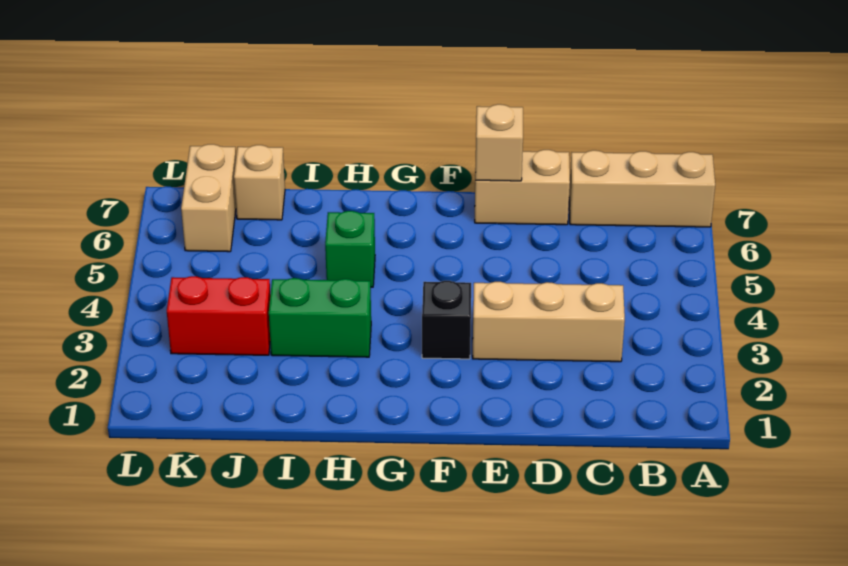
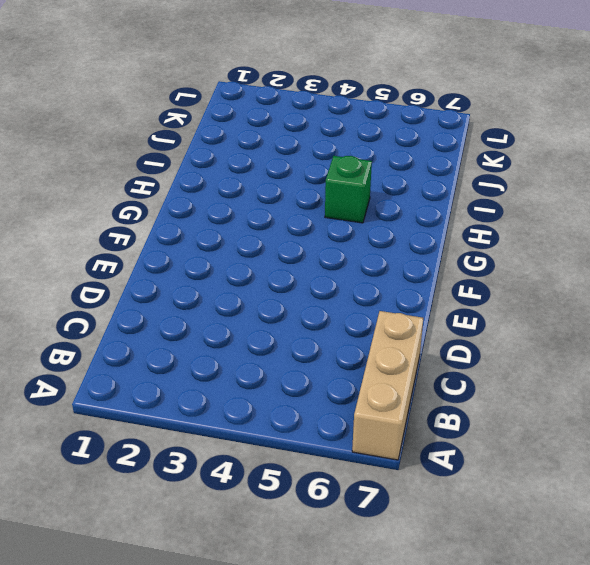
none -> tan brick C3:E3 level 1
none -> tan brick D7:E7 level 1

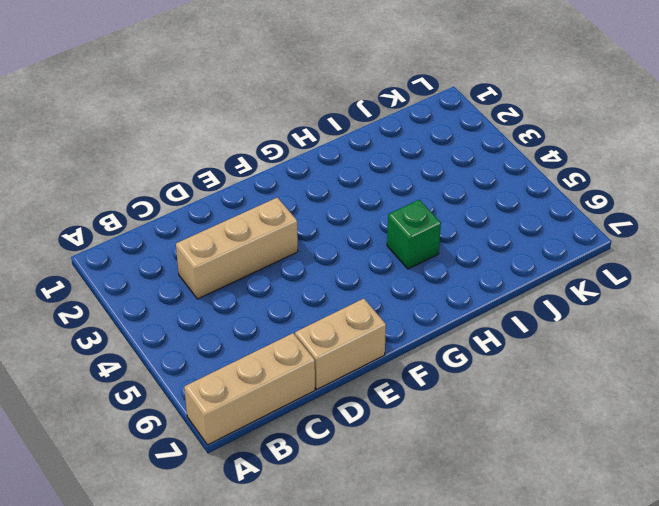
none -> black brick F3 level 1
none -> green brick H3:I3 level 1

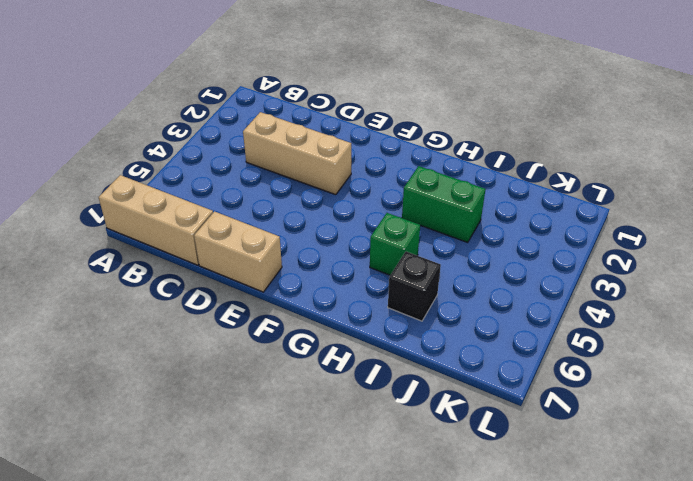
black brick I6 level 1 -> black brick F3 level 1
none -> red brick J3:K3 level 1
none -> tan brick J7 level 1

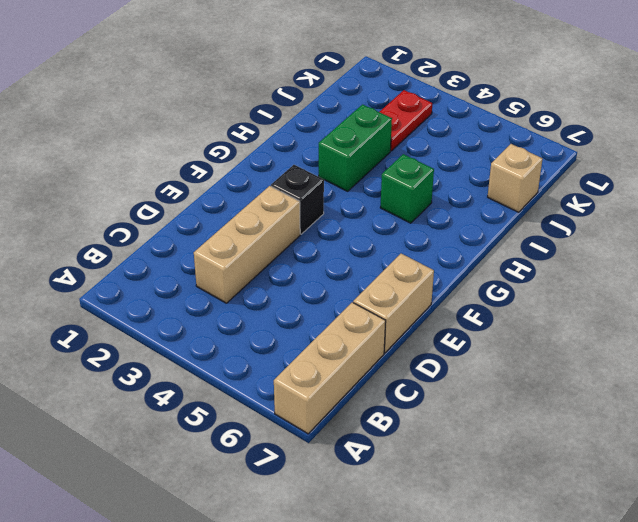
red plate J3:K3 level 1 -> red brick J3:K3 level 1
none -> tan brick K6:K7 level 1
none -> tan brick E7 level 2

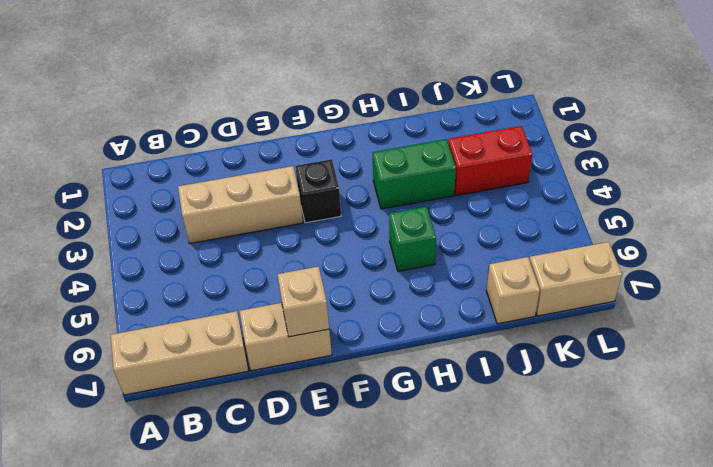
tan brick K7:L7 level 1 -> tan brick K6:K7 level 1

